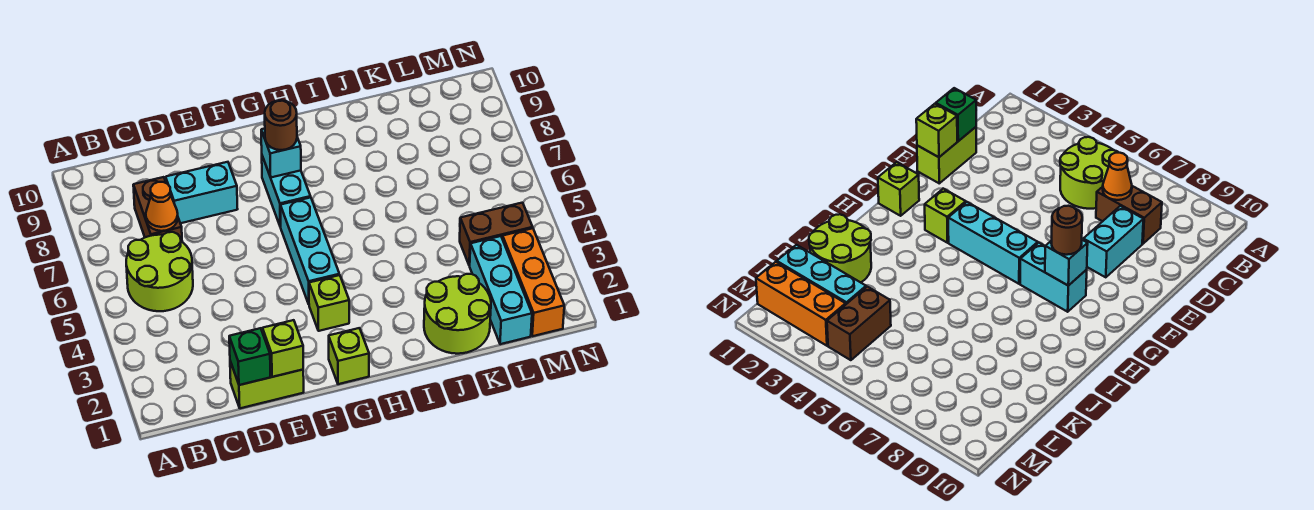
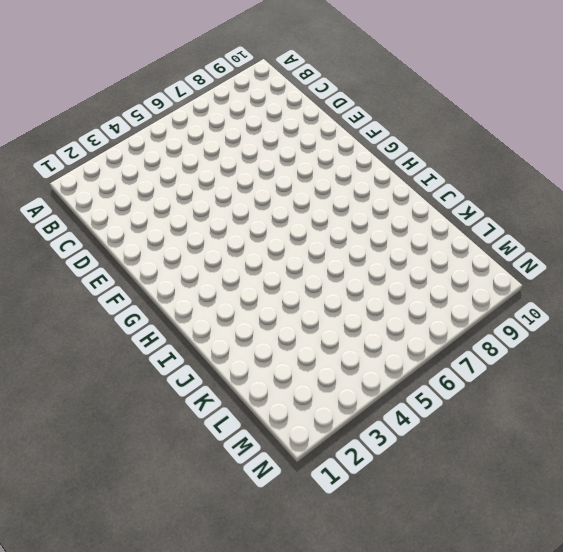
none -> lime round brick B5:C6 level 1
none -> brown brick C7:C8 level 1
none -> lime brick D1:E1 level 1

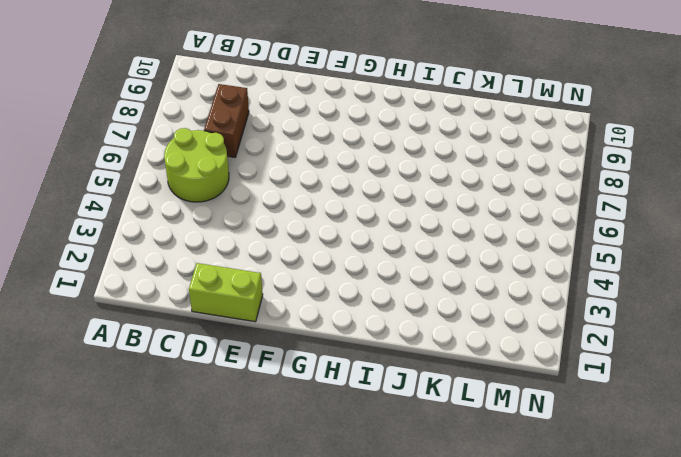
none -> cyan brick D8:E8 level 1
none -> lime brick G1 level 1
none -> lime brick G3 level 1

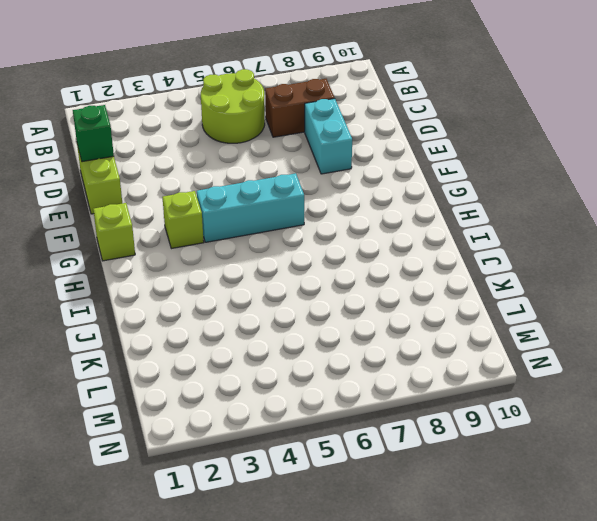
none -> cyan brick G7:G8 level 1
none -> lime round brick J1:K2 level 1
none -> cyan brick L1:L3 level 1

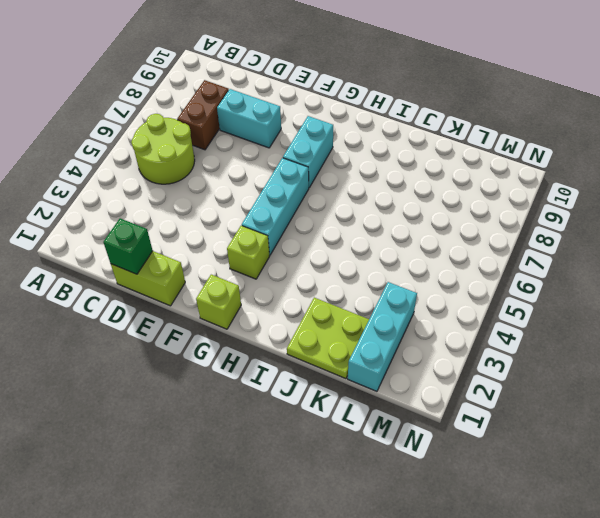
lime plate J1:K2 level 1 -> lime round brick J1:K2 level 1
none -> brown brick L4:M4 level 1
none -> orange brick M1:M3 level 1
none -> orange cone C7 level 2

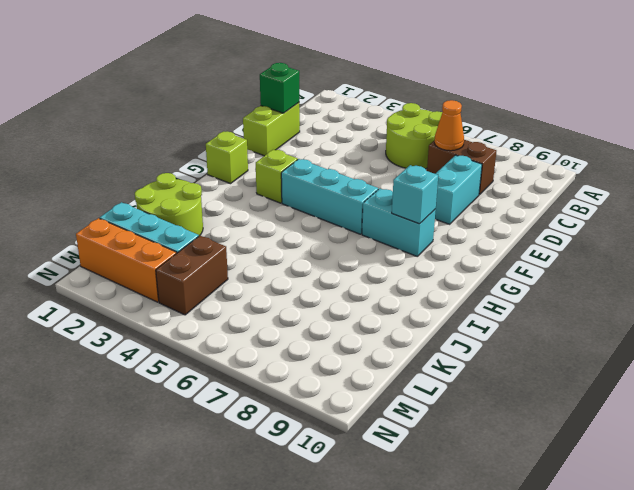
none -> lime brick E1 level 2
none -> brown round brick G8 level 3

